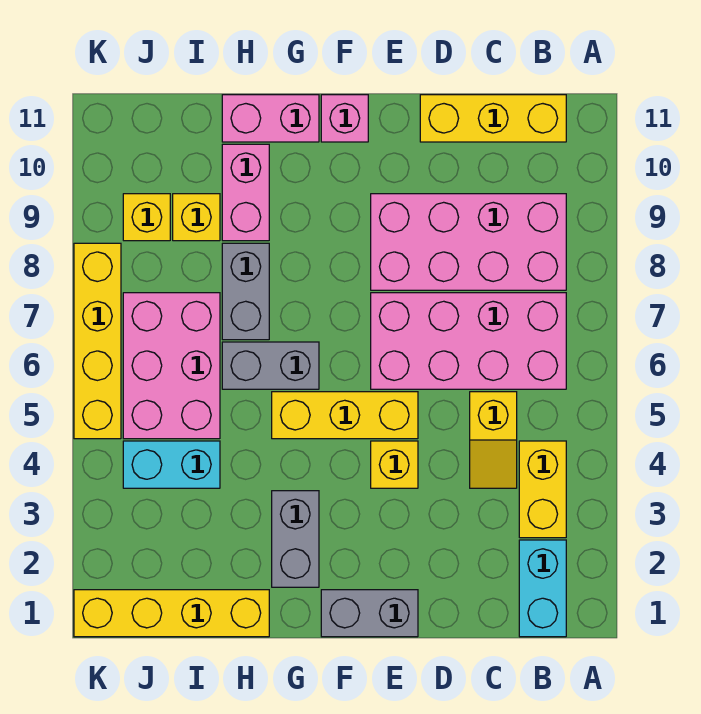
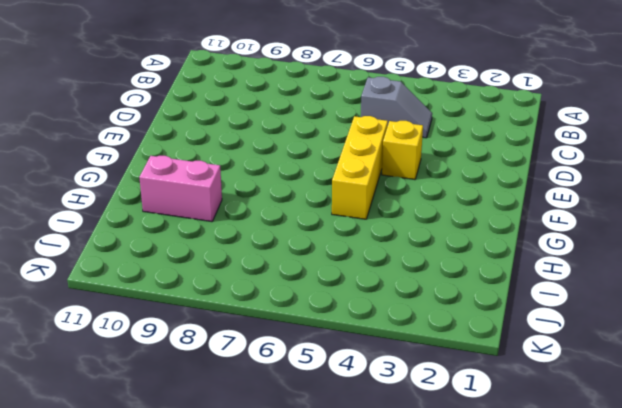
grey slope C4:C5 level 1 top 5 -> yellow slope C4:C5 level 1 top 5
none -> cyan brick B1:B2 level 1
none -> yellow brick B3:B4 level 1
none -> pink brick B6:E7 level 1

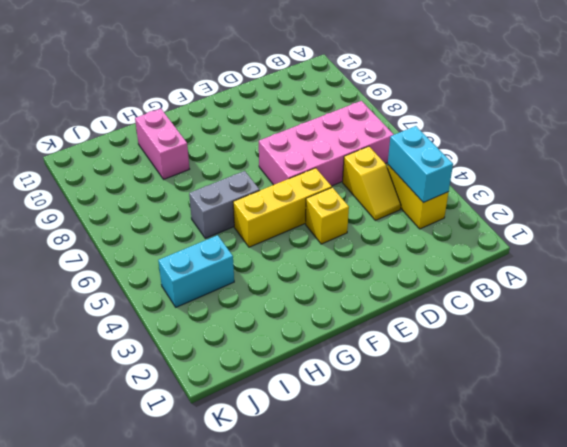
cyan brick B3:B4 level 2 -> cyan brick B1:B2 level 1
none -> pink brick B8:E9 level 1
none -> yellow brick B11:D11 level 1
none -> grey brick E1:F1 level 1

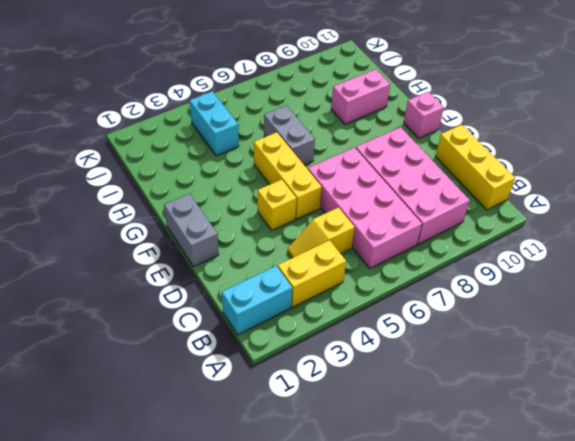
none -> grey brick G2:G3 level 1
none -> pink brick G11:H11 level 1
none -> yellow brick H1:K1 level 1

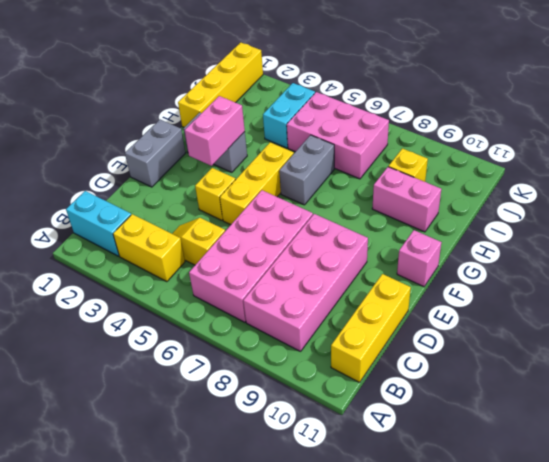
pink brick F3:G3 level 2 -> pink brick G11:H11 level 1
none -> grey brick H7:H8 level 1
none -> yellow brick J9 level 1
none -> yellow brick K5:K8 level 1

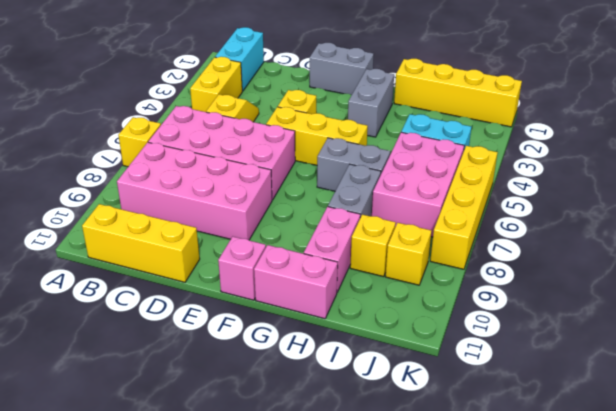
yellow brick A7 level 1 -> none

